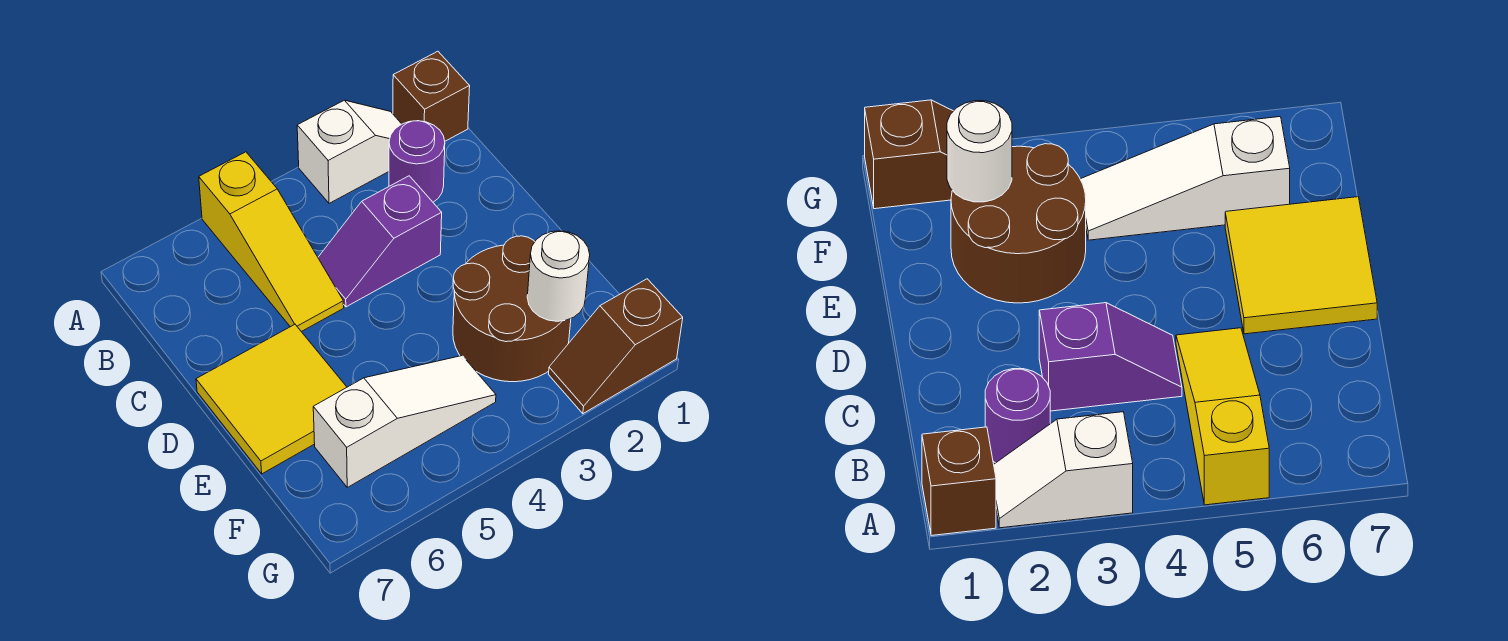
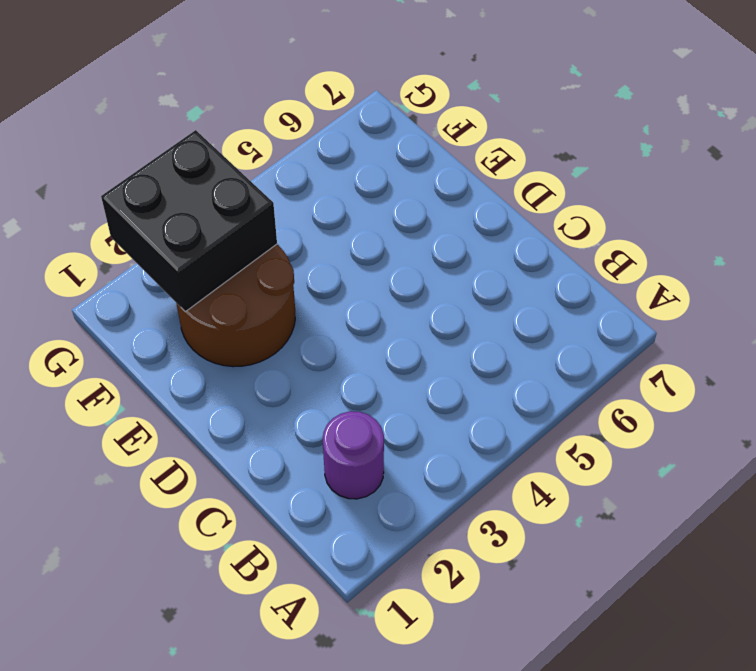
black brick F2:G3 level 2 -> white round brick F2 level 2
none -> brown brick A1 level 1
none -> white slope A2:A3 level 1 top 3

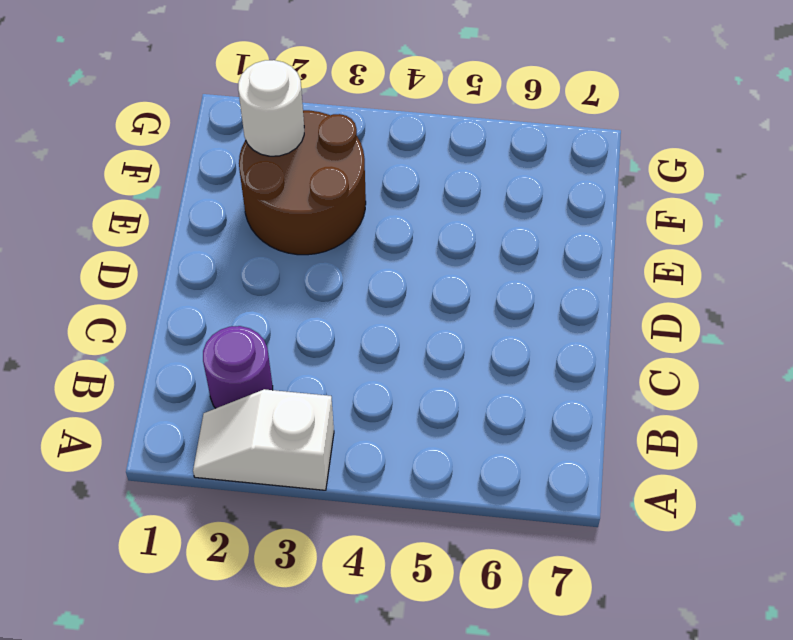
none -> brown brick A1 level 1
none -> yellow slope A5:C5 level 1 top A

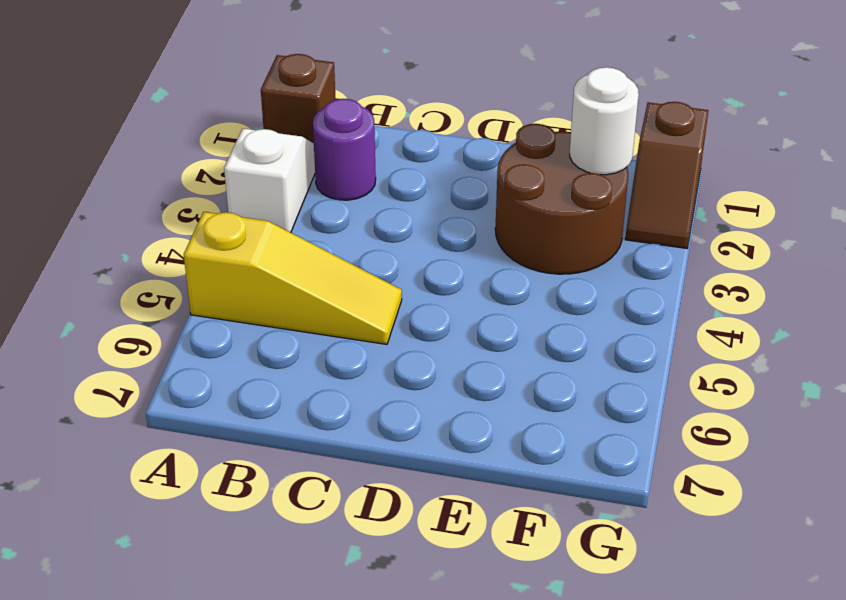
none -> purple slope C3:C4 level 1 top 3
none -> yellow tile D6:E7 level 1

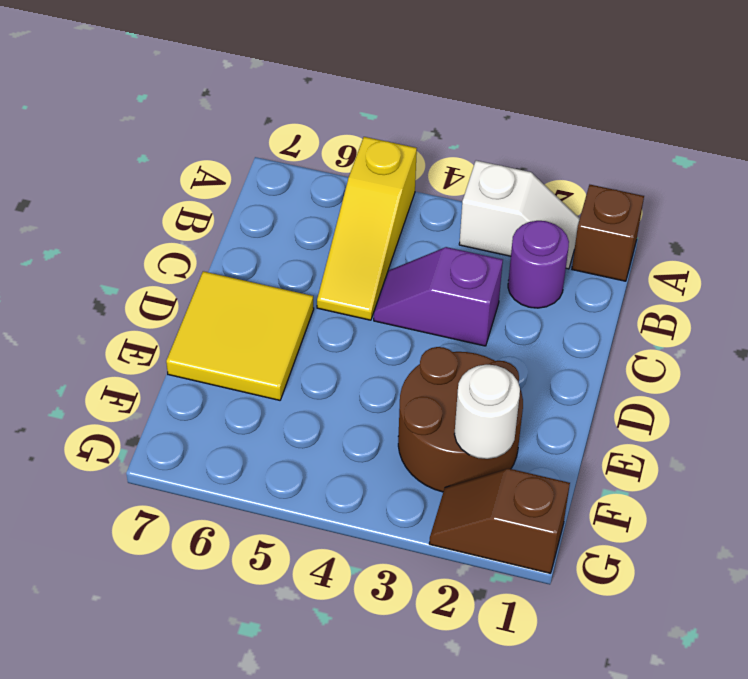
none -> white slope F4:F6 level 1 top 6

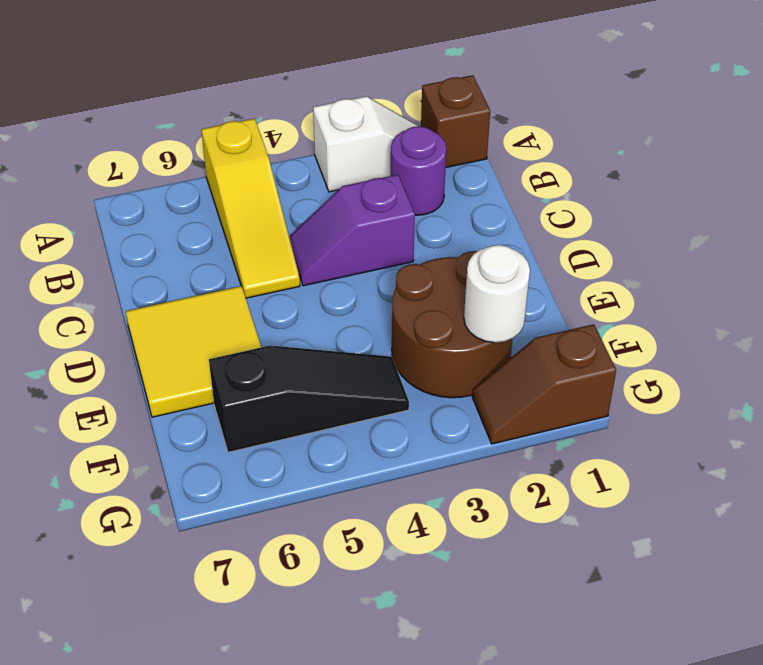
black slope F4:F6 level 1 top 6 -> white slope F4:F6 level 1 top 6

